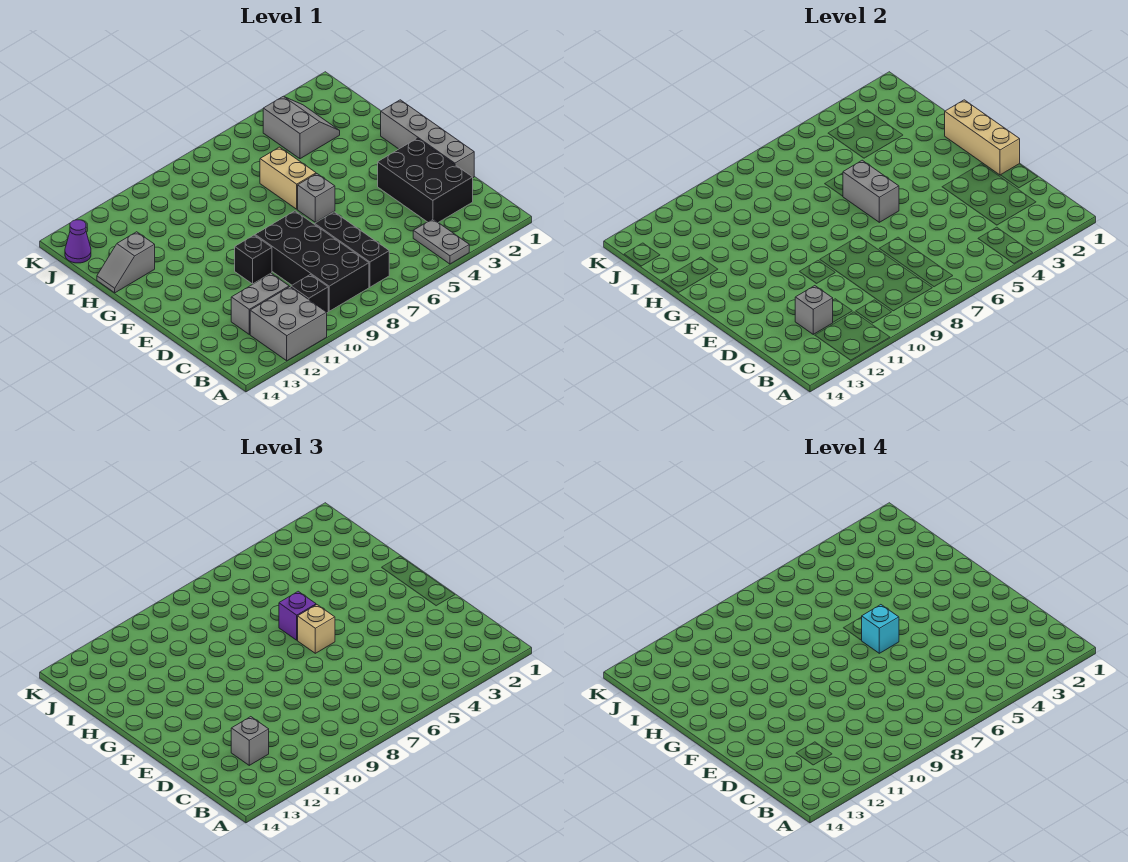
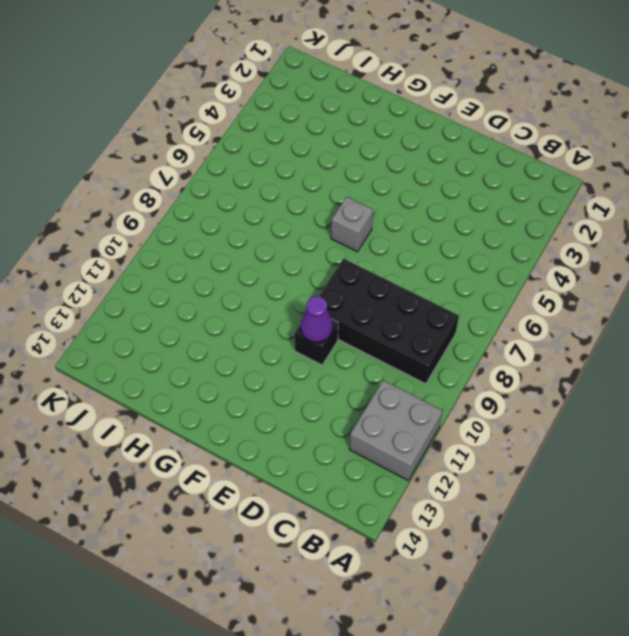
purple cone E10 level 2 -> purple cone J14 level 1
none -> grey plate A4:B4 level 1
none -> black brick B7:D7 level 1
none -> black brick B10 level 1

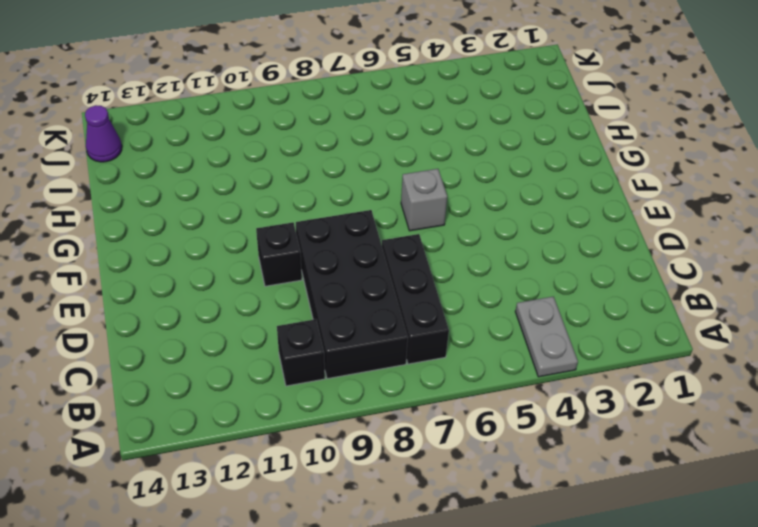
none -> grey brick A11:B12 level 1
none -> black brick C2:E3 level 1
none -> grey brick C11:C12 level 1

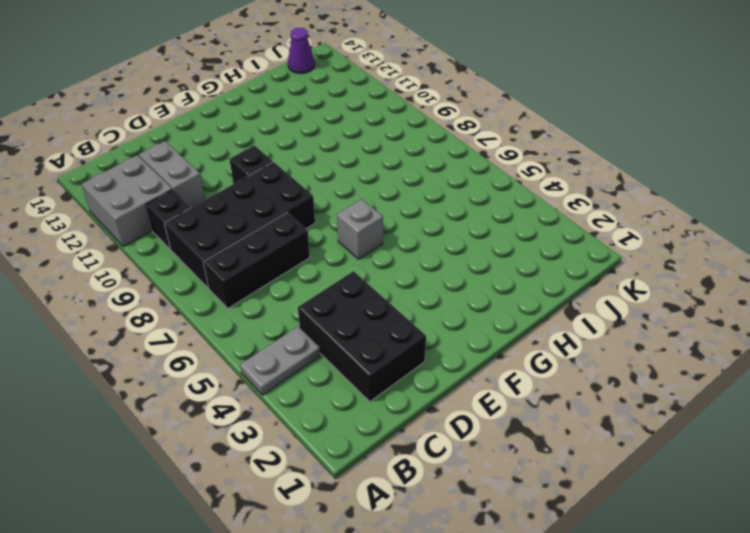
black brick C2:D4 level 1 -> black brick C2:E3 level 1
none -> grey brick D1:G1 level 1
none -> tan brick G6:H6 level 1
none -> grey slope H13:H14 level 1 top 13

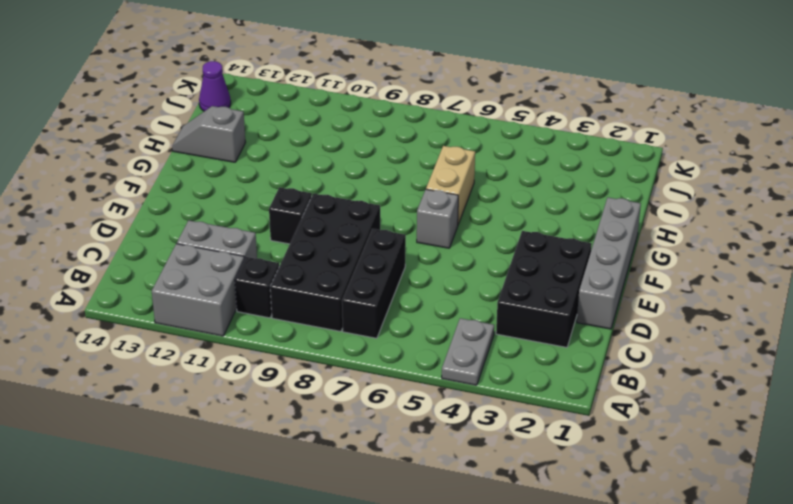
none -> grey slope I3:J4 level 1 top 4
none -> grey brick C12 level 2
none -> tan brick E1:G1 level 2

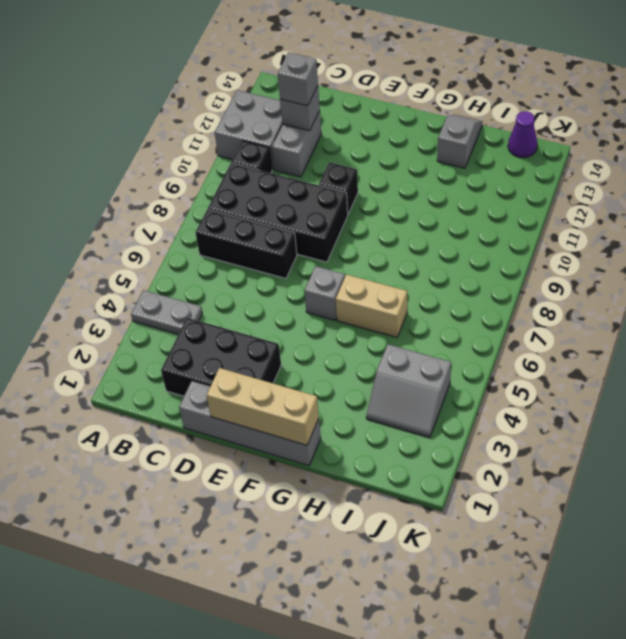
none -> grey brick F6:G6 level 2
none -> tan brick F6 level 3
none -> purple brick G6 level 3

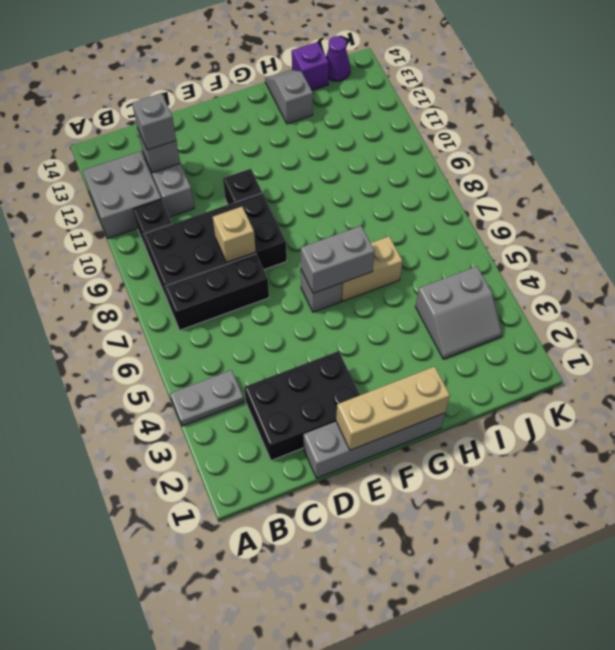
tan brick D8 level 2 -> tan brick F6 level 3
purple brick I14 level 1 -> purple brick G6 level 3
none -> cyan brick F6 level 4

